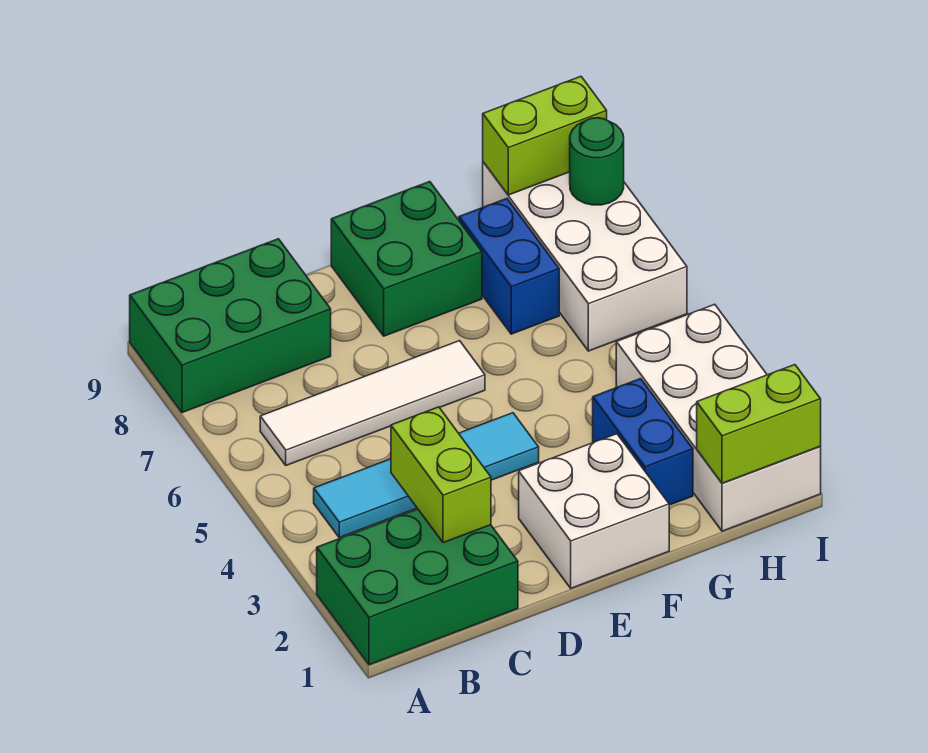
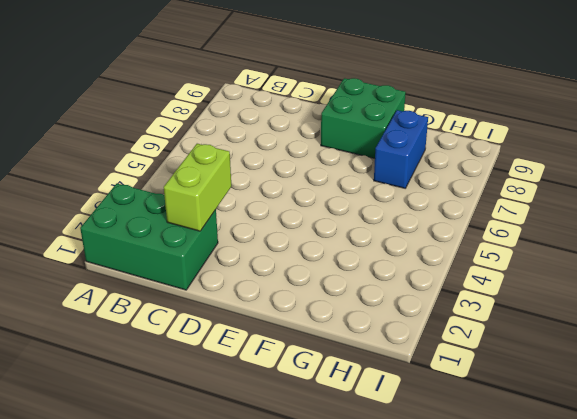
none -> green brick A8:C9 level 1
none -> cyan tile B4:E4 level 1
none -> white tile B6:E6 level 1

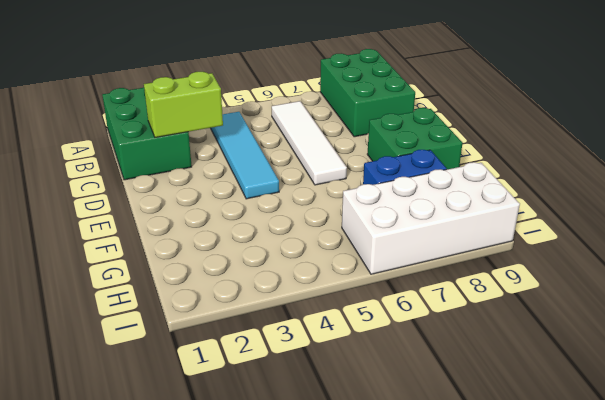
none -> white brick E1:F2 level 1
none -> blue brick G2:G3 level 1
none -> white brick H1:I4 level 1

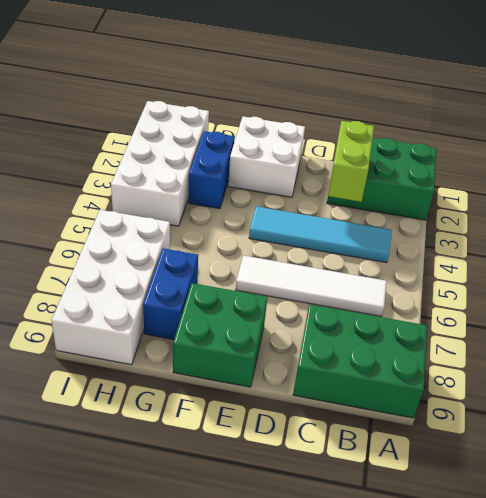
none -> lime brick H1:I1 level 2
none -> lime brick H9:I9 level 2
none -> green round brick I8 level 2

